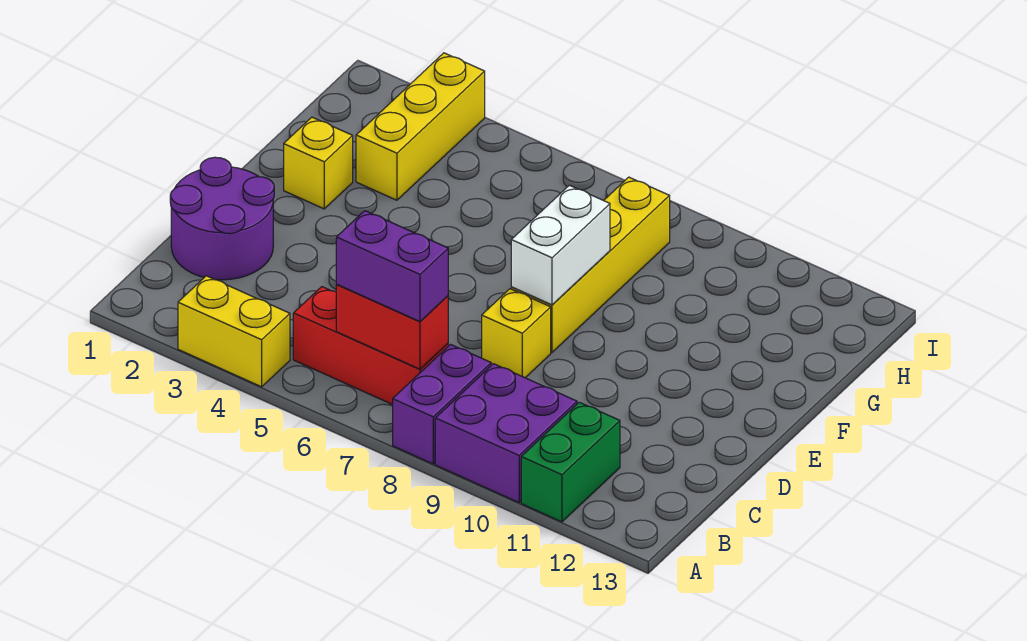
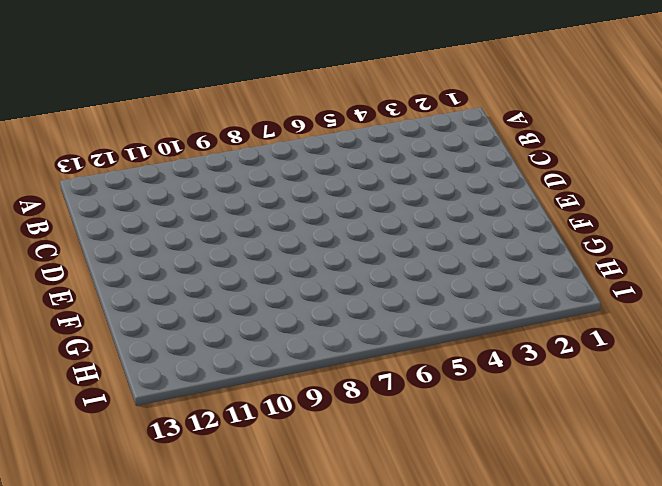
none -> yellow brick A3:A4 level 1
none -> purple brick A8:B8 level 1
none -> purple brick A9:B10 level 1

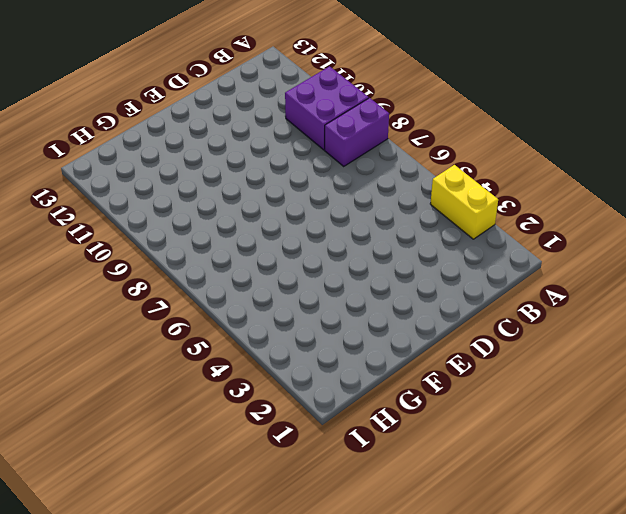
none -> green brick A11:B11 level 1
none -> red brick B5:B7 level 1
none -> purple round brick C1:D2 level 1

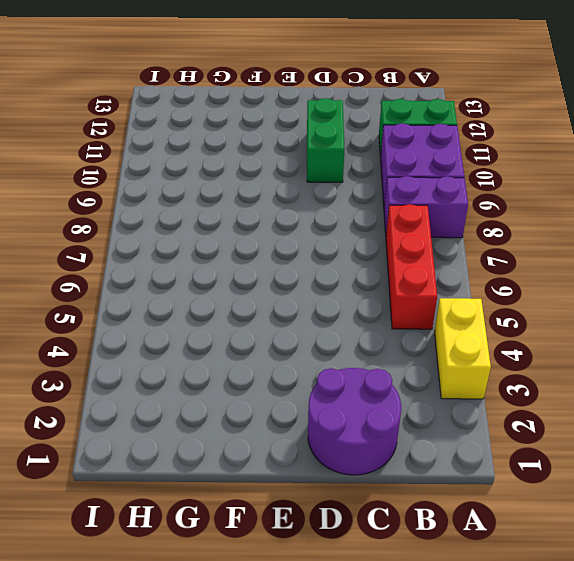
green brick D10:D11 level 1 -> none
none -> yellow brick D8 level 1
none -> yellow brick E8:H8 level 1
none -> yellow brick F2 level 1

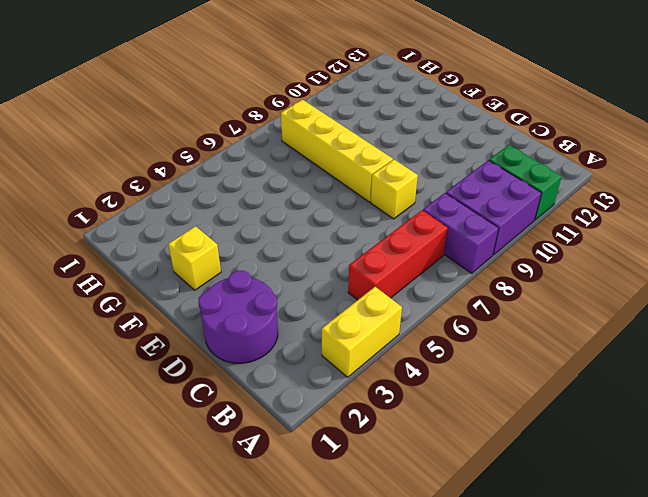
none -> yellow brick G3:I3 level 1
none -> red brick B6:B7 level 2
none -> white brick E8:F8 level 2

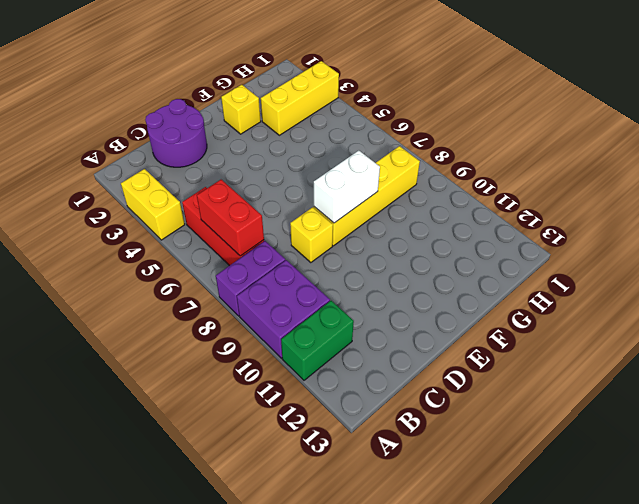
none -> purple brick B6:B7 level 3

